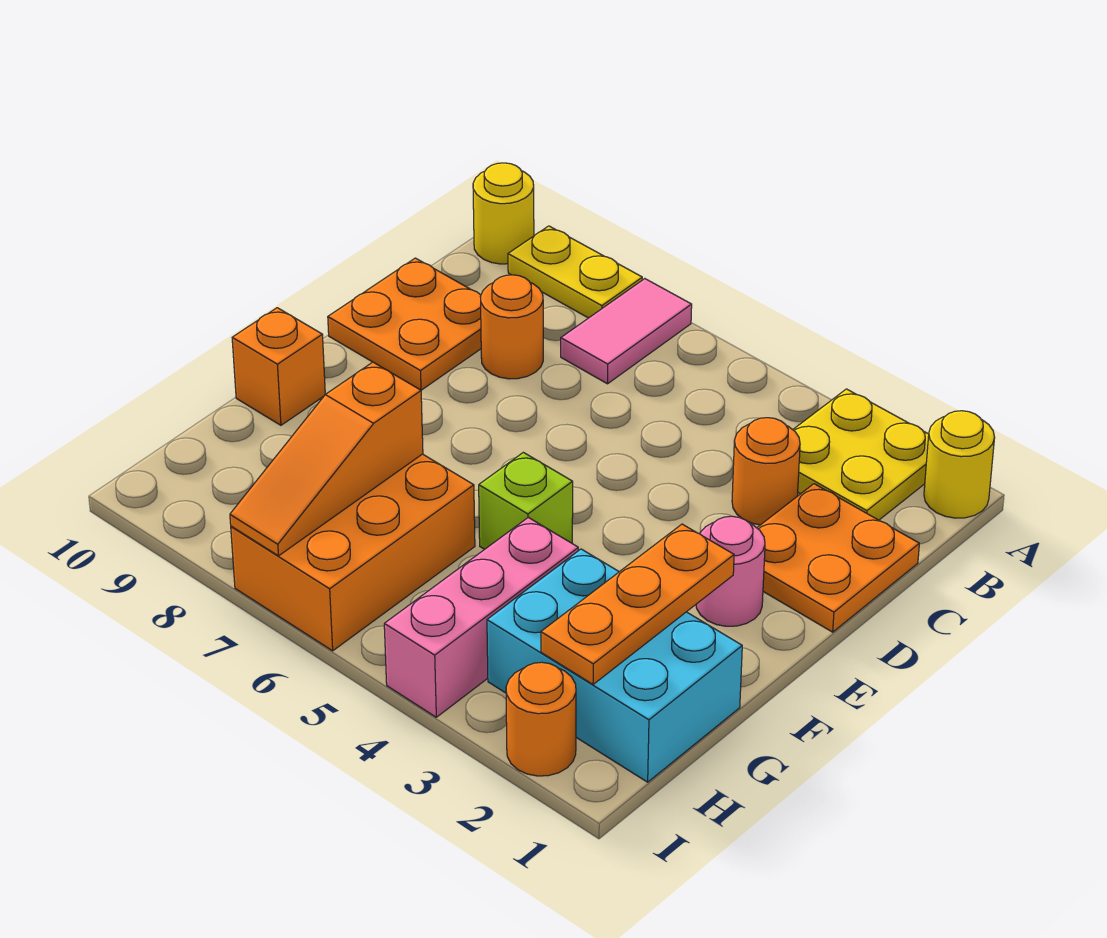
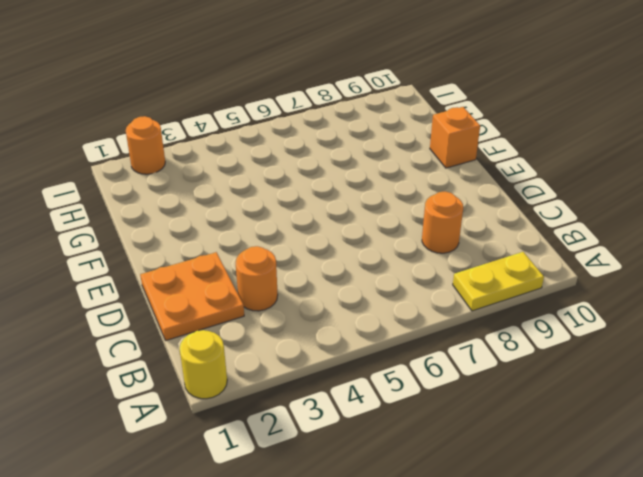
none -> yellow plate A2:B3 level 1
none -> pink tile A7:B7 level 1
none -> yellow round brick A10 level 1

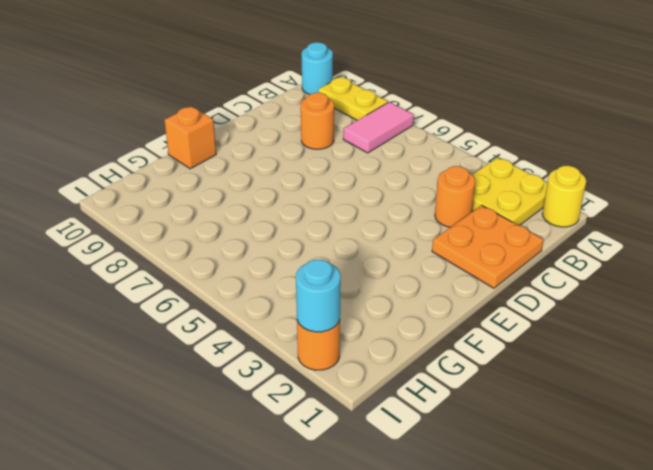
cyan round brick A10 level 1 -> yellow round brick A10 level 1
cyan round brick I2 level 2 -> none
none -> orange plate C9:D10 level 1
none -> pink round brick E2 level 1
none -> lime brick F5 level 1

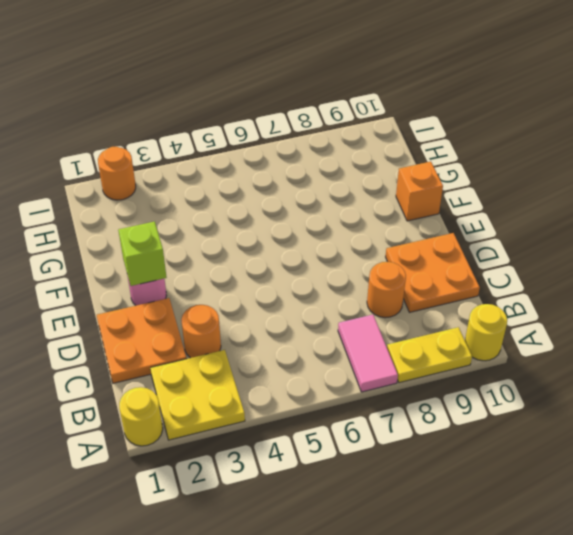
lime brick E2 level 2 -> lime brick F5 level 1
none -> cyan brick G1:H3 level 1
none -> pink brick G4:I4 level 1
none -> orange brick G6:I7 level 1

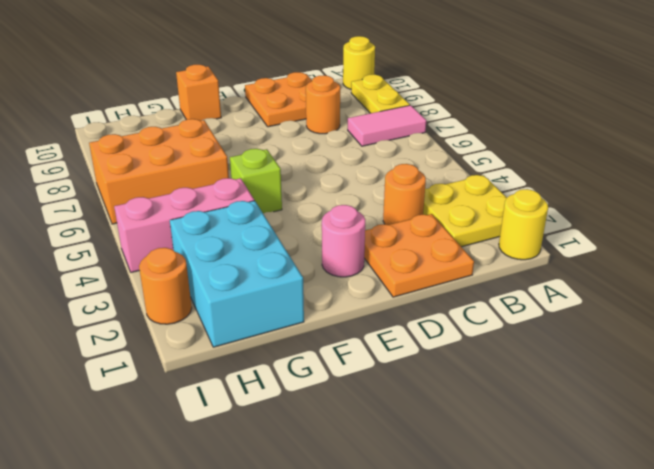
none -> orange plate F2:H2 level 2
none -> orange slope G7:I7 level 2 top G

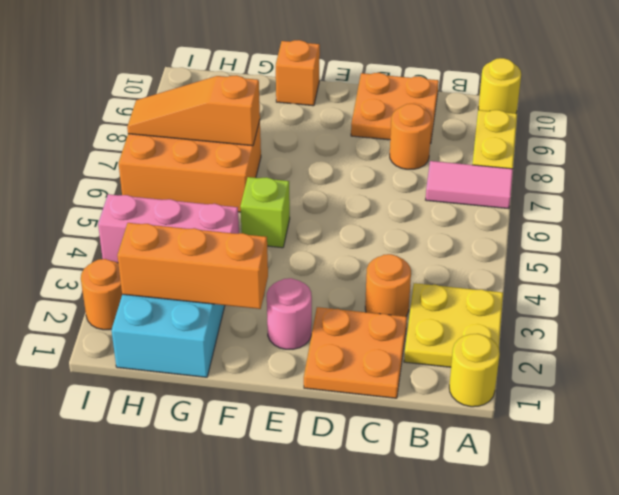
orange brick F2:H2 level 2 -> orange plate F2:H2 level 2

